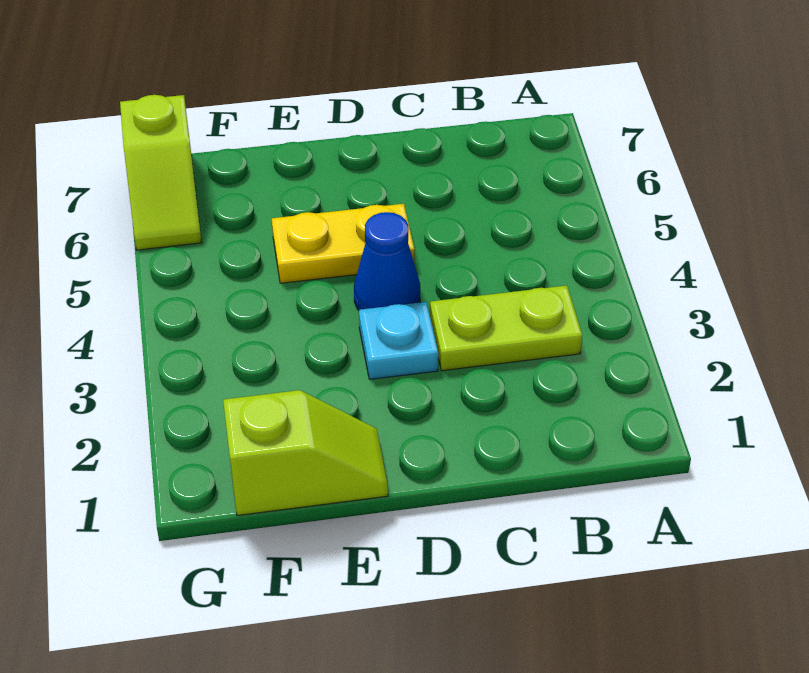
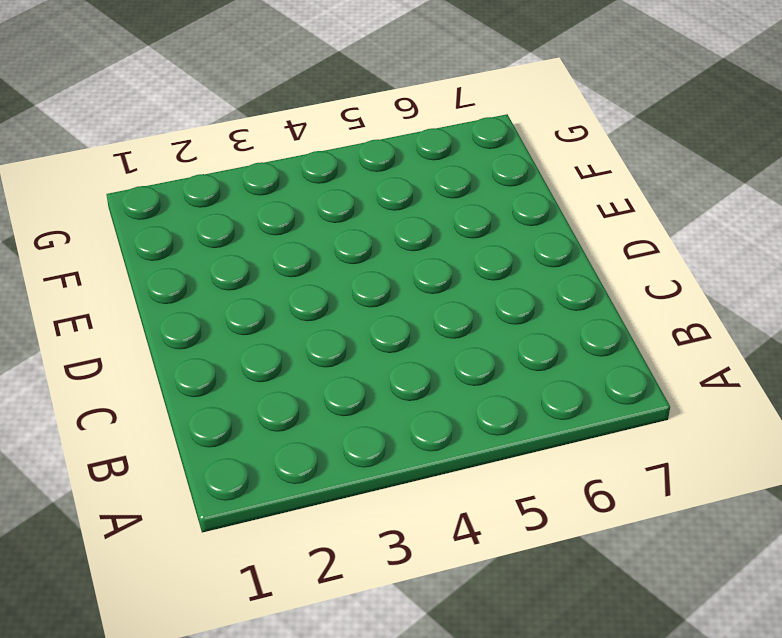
none -> lime plate B3:C3 level 1
none -> cyan plate D3 level 1

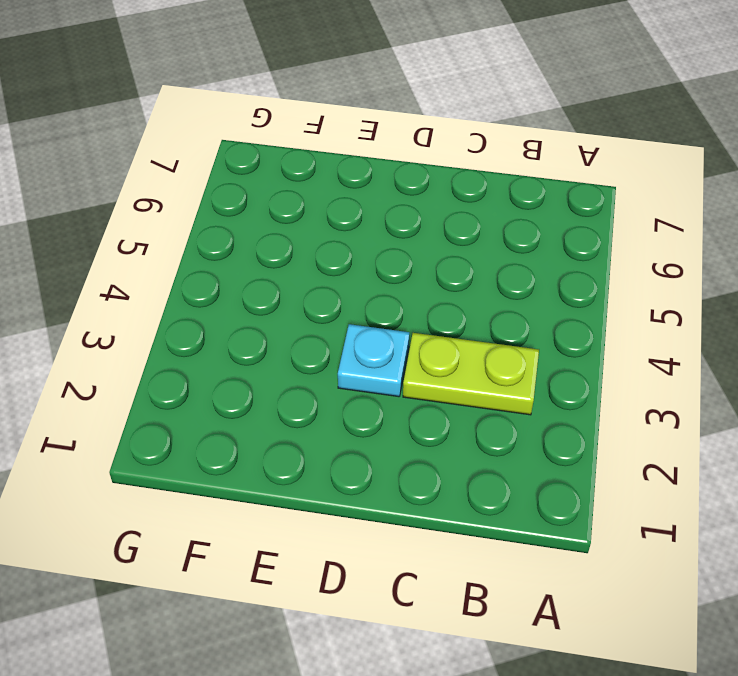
none -> blue cone D4 level 1
none -> yellow plate D5:E5 level 1

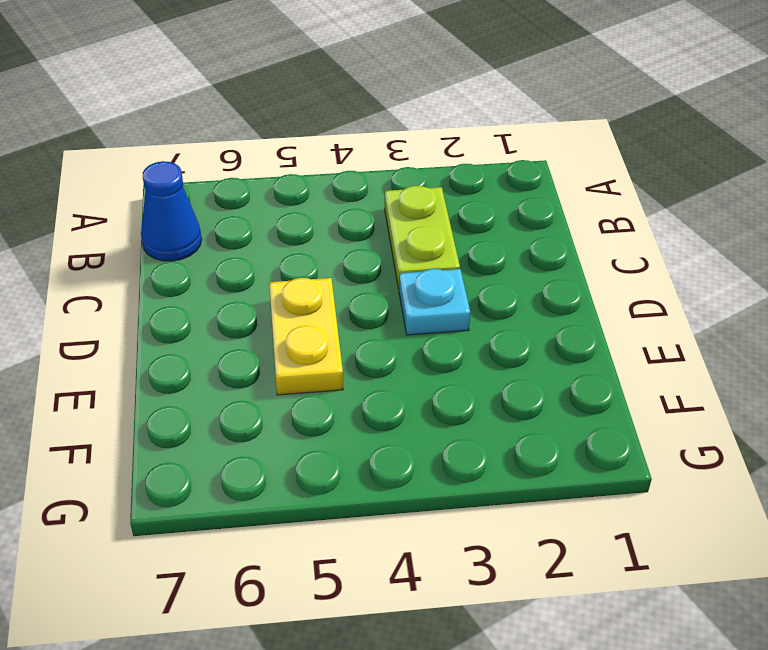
blue cone B7 level 1 -> blue cone D4 level 1
none -> lime slope E1:F1 level 1 top F
none -> lime slope G6:G7 level 1 top 7

